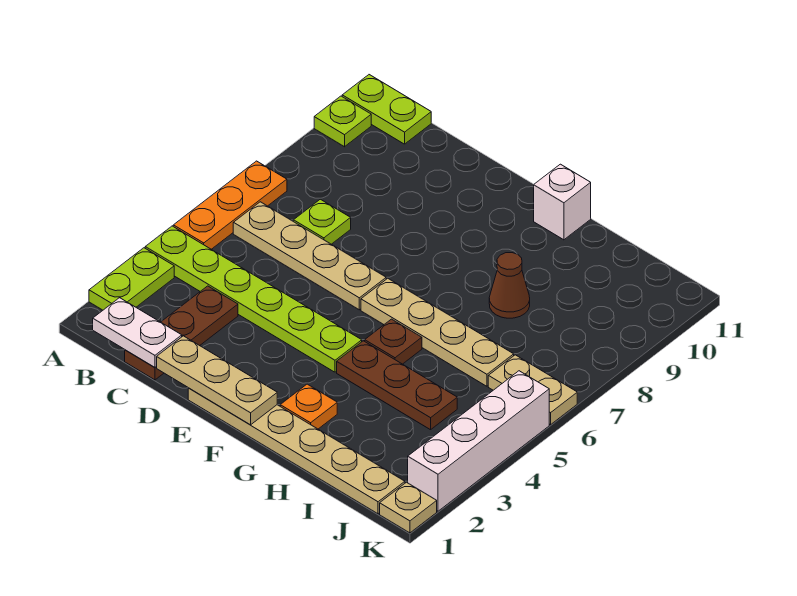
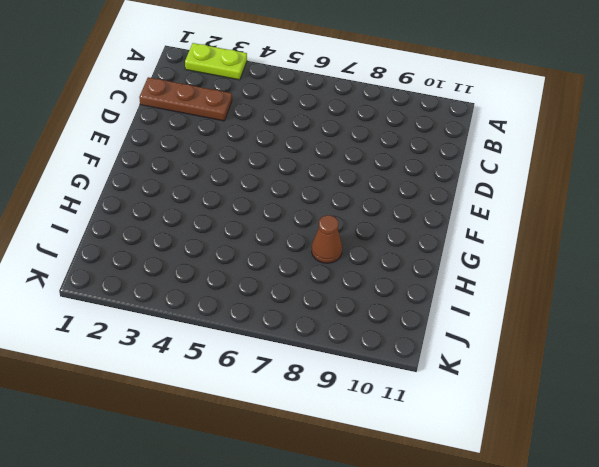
none -> lime plate A4:F4 level 1
none -> orange plate A5:A7 level 1
none -> lime plate A10 level 1

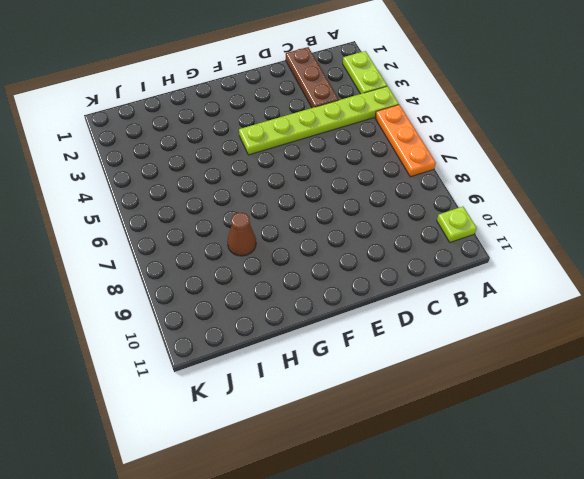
none -> lime plate A11:B11 level 1
none -> tan plate B6:E6 level 1
none -> lime plate C7 level 1

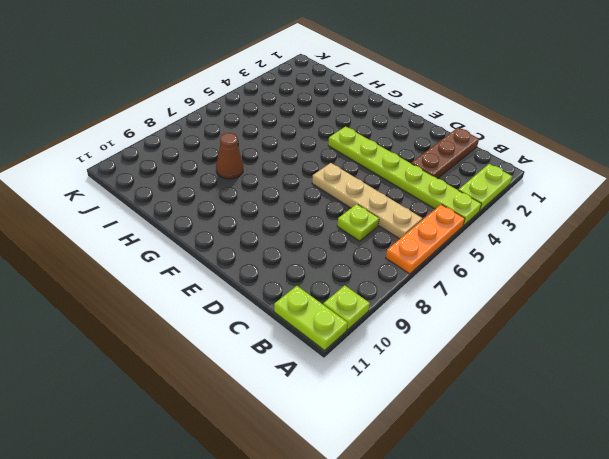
none -> tan plate E1:J1 level 1
none -> tan plate F6:I6 level 1
none -> orange plate G2 level 1

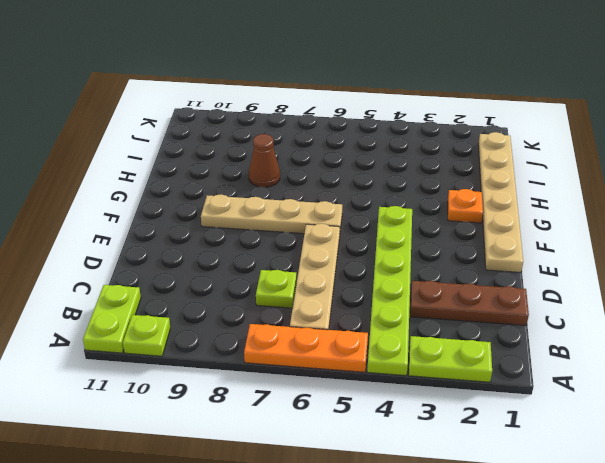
tan plate F6:F9 level 1 -> tan plate F6:I6 level 1
none -> brown plate G4:I4 level 1
none -> brown plate G5 level 1
none -> white brick G11 level 1

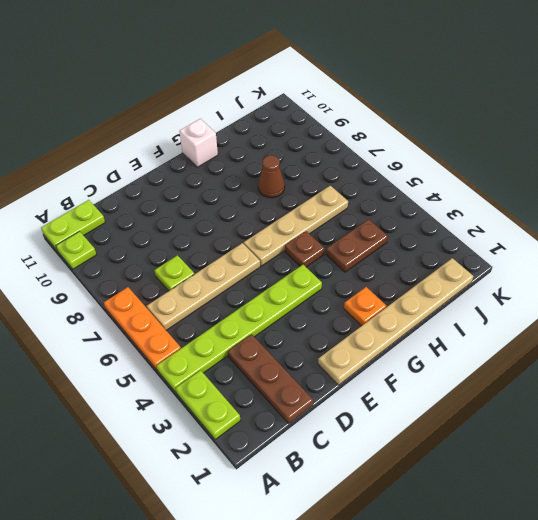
brown plate H4:I4 level 1 -> brown plate G4:I4 level 1
none -> tan plate J6:K6 level 1
none -> tan plate K1 level 1
none -> white brick K2:K5 level 1

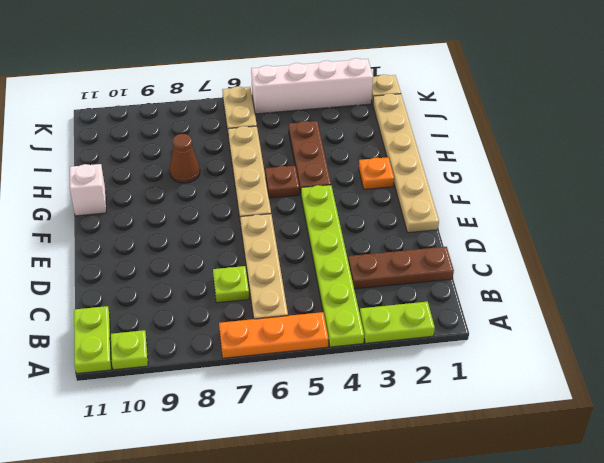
none -> white plate B1:C1 level 2
none -> tan plate D1:F1 level 2

